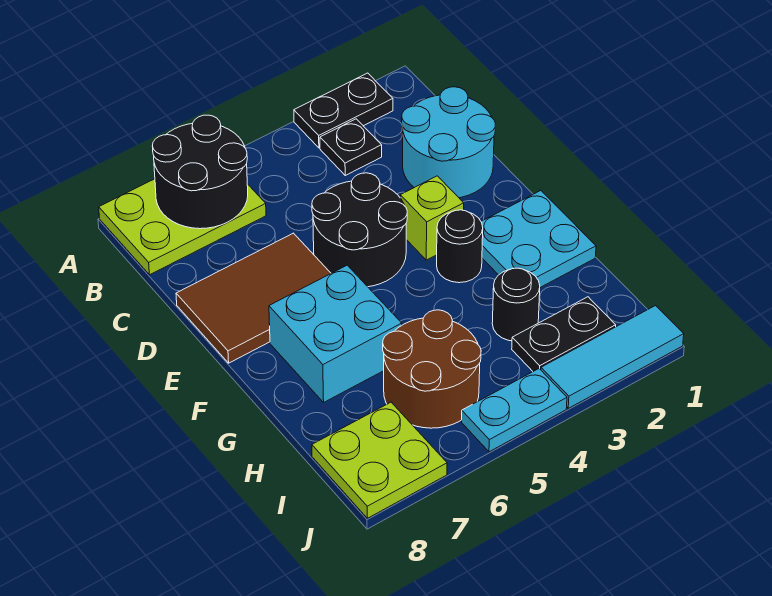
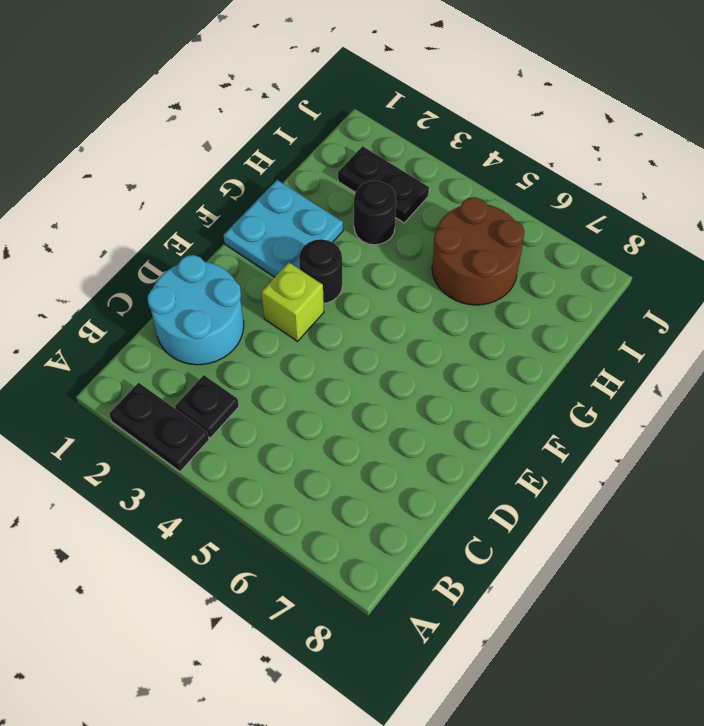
none -> lime plate A6:B8 level 1
none -> black round brick D4:E5 level 1
none -> brown tile D6:E8 level 1

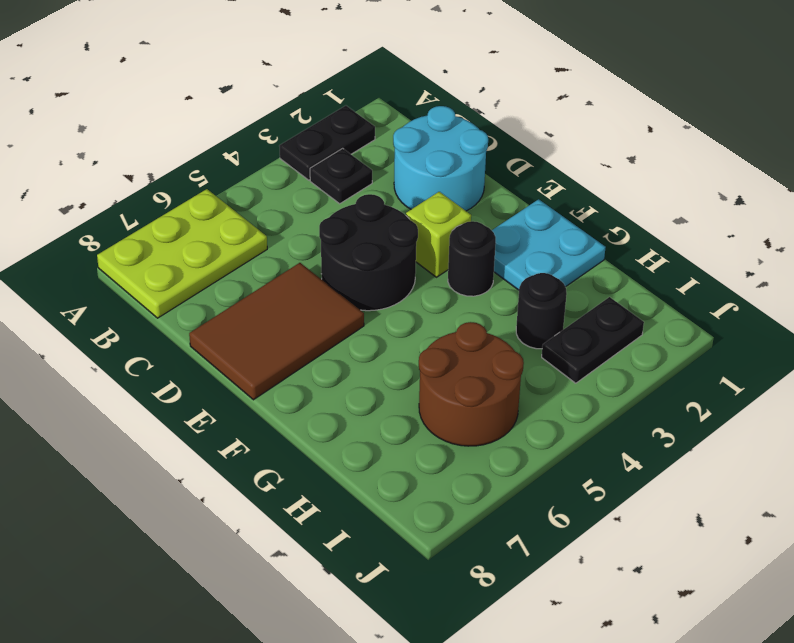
none -> cyan brick F6:G7 level 1
none -> lime plate I7:J8 level 1
none -> cyan tile J1:J3 level 1

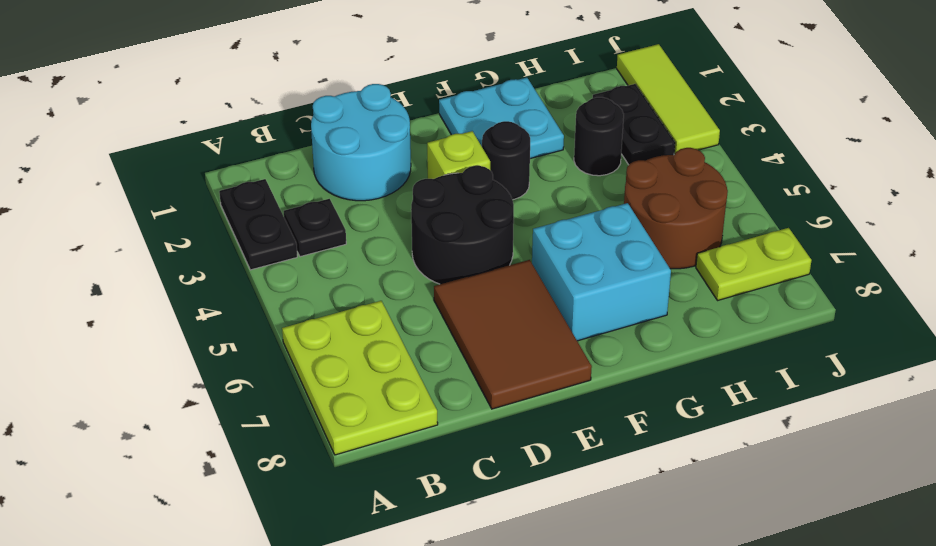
lime plate I7:J7 level 1 -> lime plate I7:J8 level 1
lime tile J1:J3 level 1 -> cyan tile J1:J3 level 1
none -> cyan plate J4:J5 level 1
none -> black round brick A6:B7 level 2

